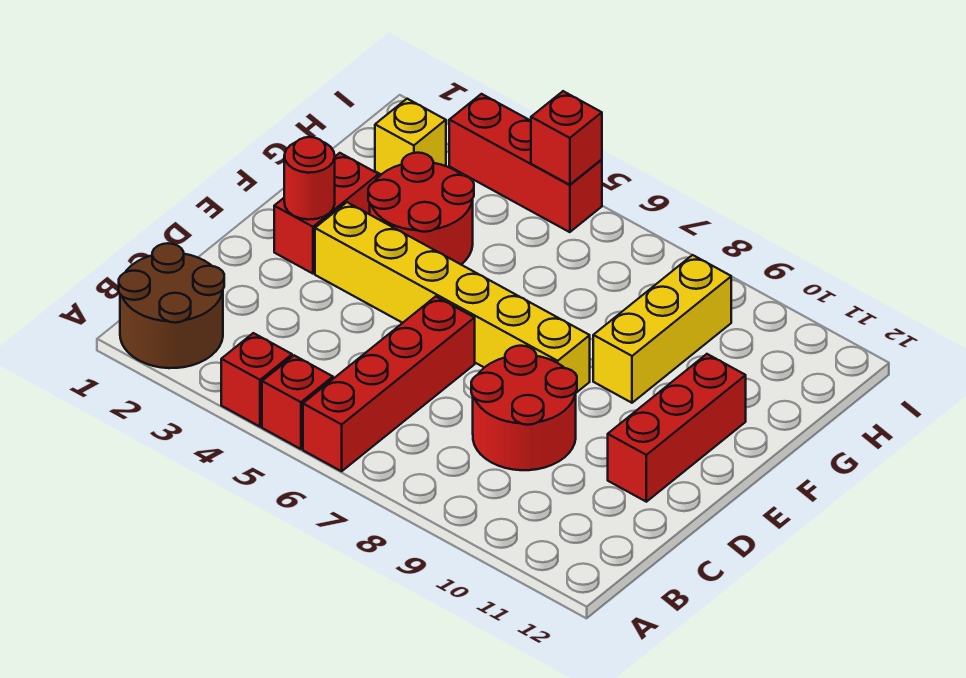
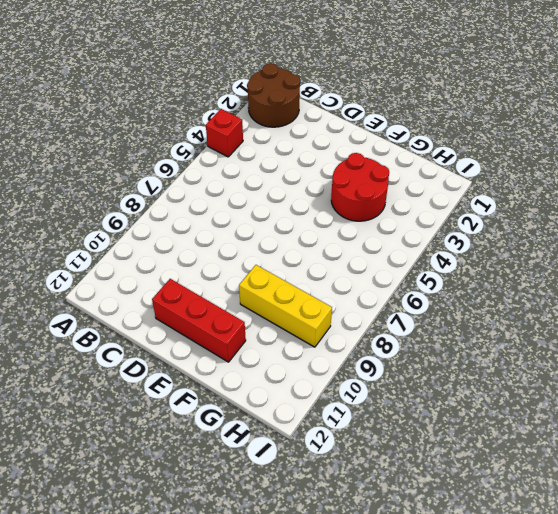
none -> red brick A5 level 1
none -> red brick A6:D6 level 1
none -> red round brick C8:D9 level 1

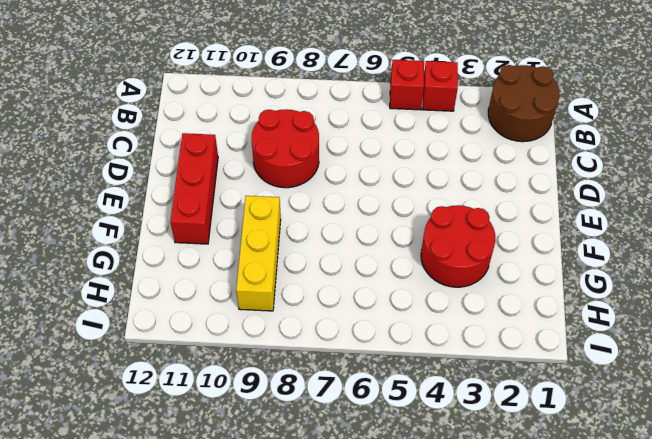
none -> red brick A6:D6 level 1
none -> red brick E2:F2 level 1
none -> yellow brick E3:E8 level 1

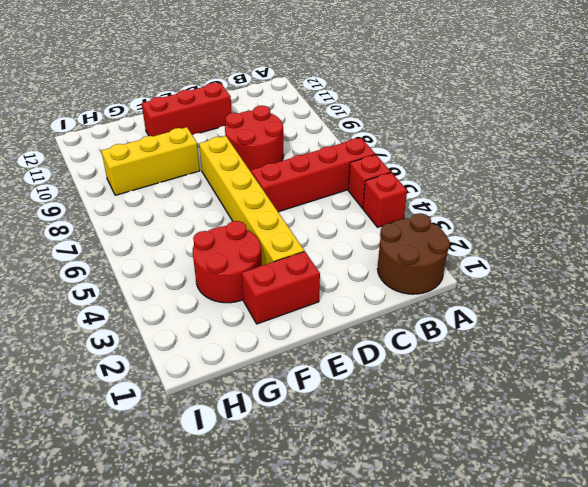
none -> yellow brick H2 level 1
none -> red brick I3:I5 level 1
none -> red round brick E2 level 2

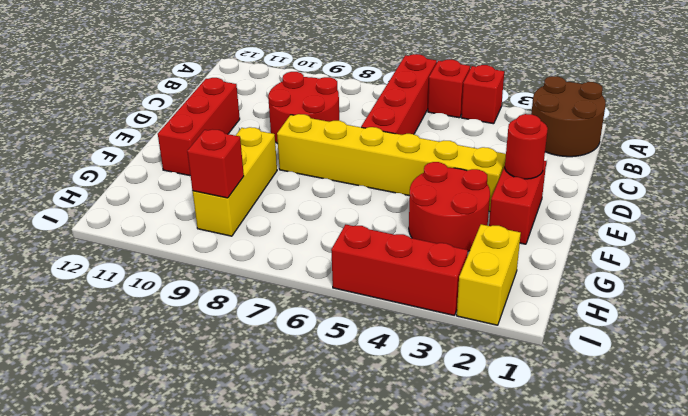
yellow brick H2:I2 level 1 -> yellow brick H2 level 1
red brick H9 level 2 -> red brick I5 level 2

